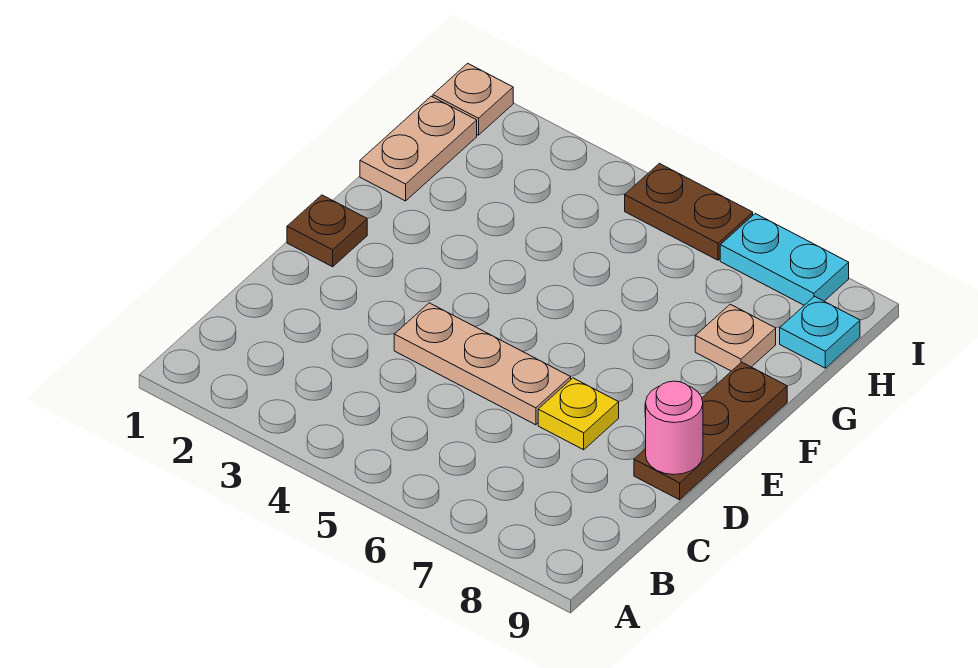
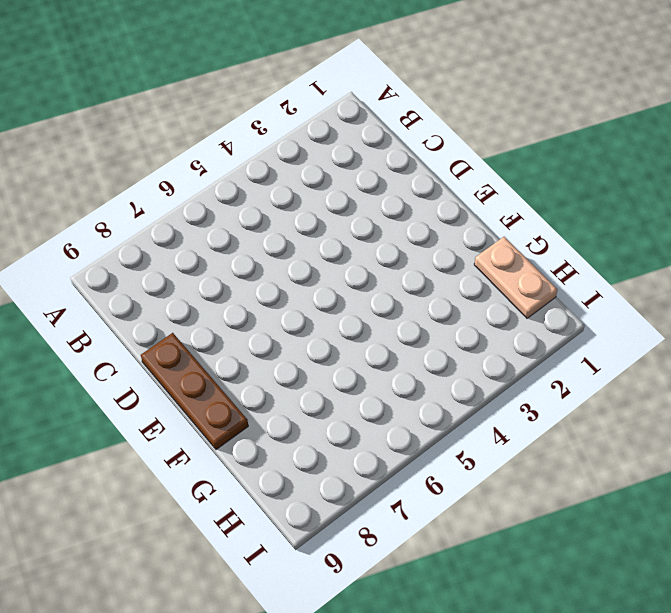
none -> tan plate D4:D6 level 1
none -> yellow plate D7 level 1

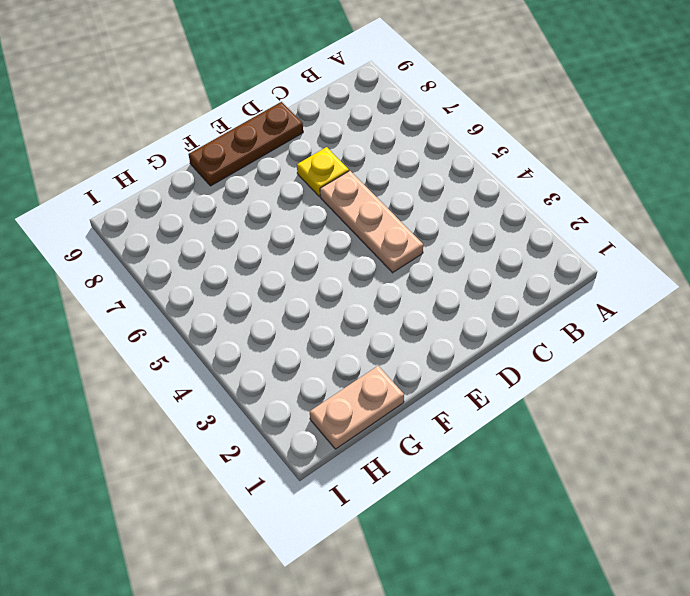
none -> brown plate E1 level 1
none -> tan plate G8 level 1

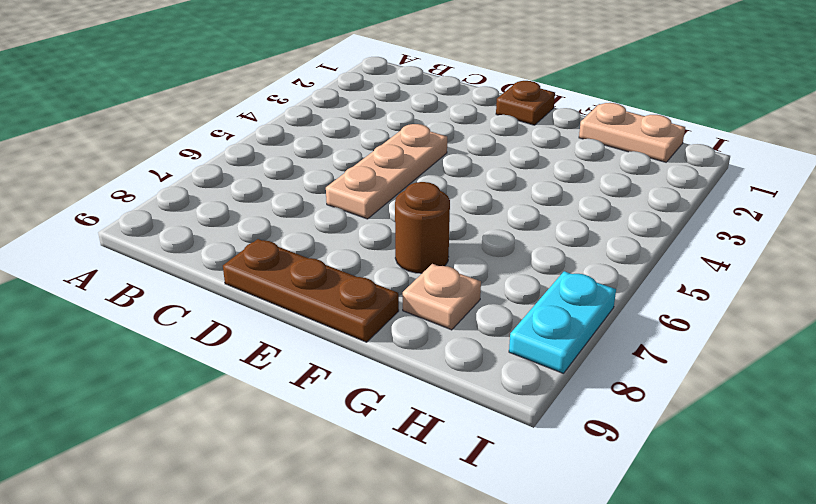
brown round brick F7 level 1 -> none
none -> yellow plate D7 level 1
none -> cyan plate H9 level 1

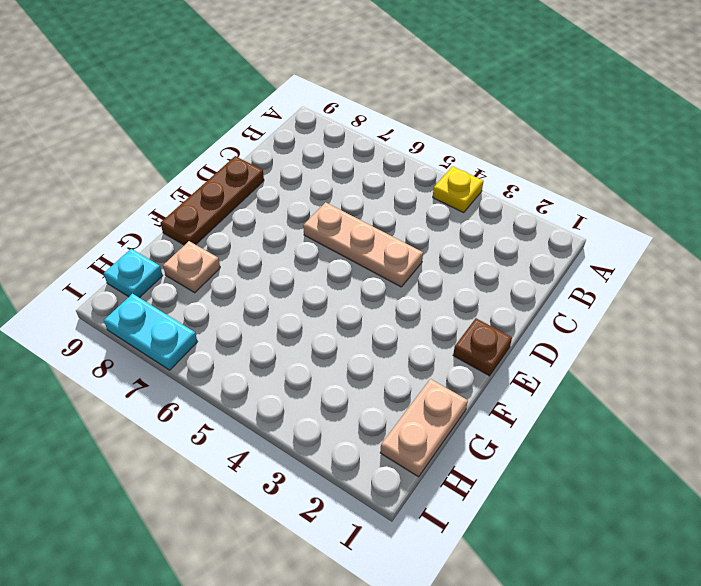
yellow plate A4 level 1 -> yellow plate D7 level 1
none -> tan plate I1 level 1
none -> brown plate I5:I6 level 1

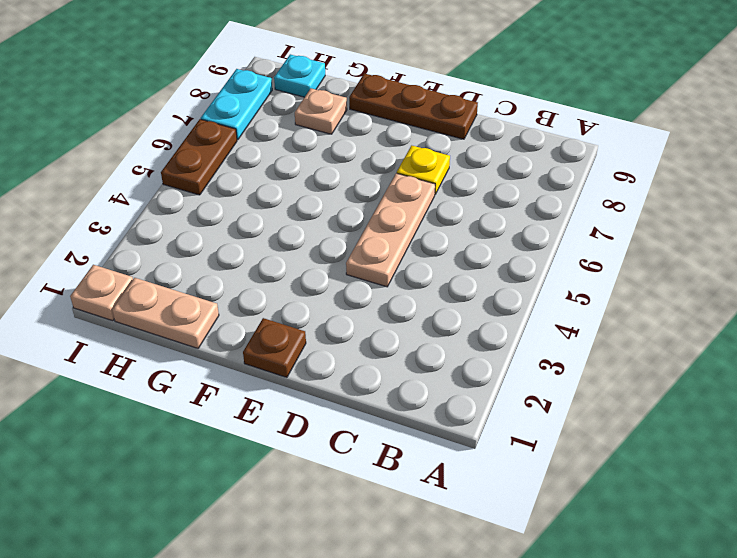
none -> pink round brick D9 level 2

